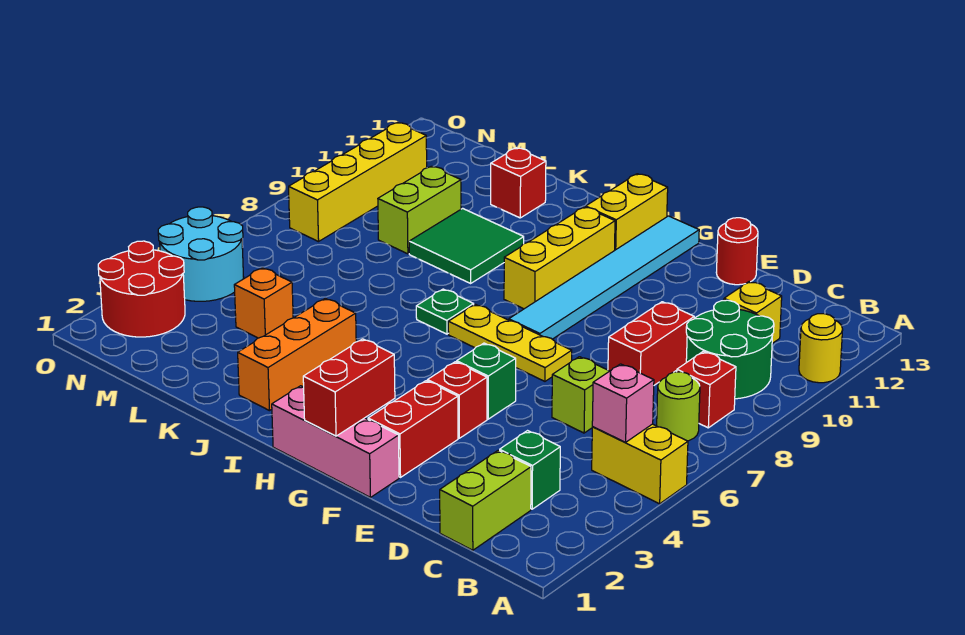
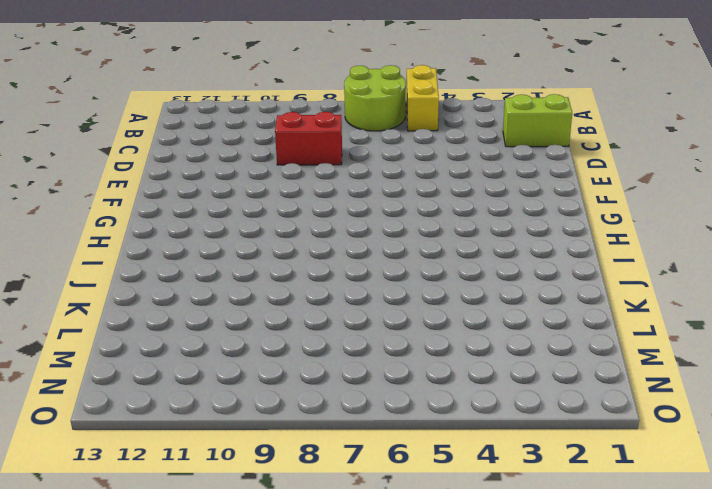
lime round brick A6:B7 level 1 -> lime round brick B7 level 1
none -> yellow round brick A11 level 1
none -> red brick B8 level 1
none -> green round brick B9:C10 level 1
none -> green brick C3 level 1

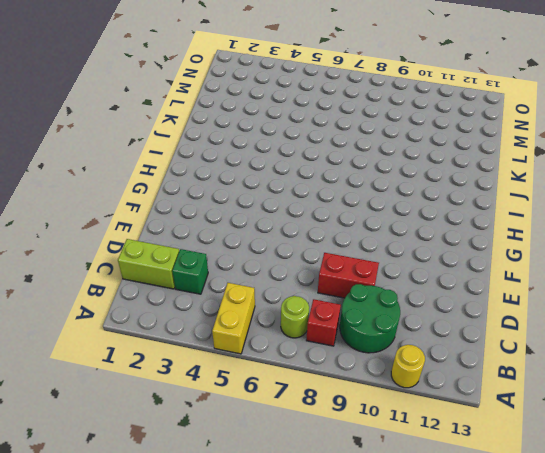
none -> yellow brick C11 level 1
none -> lime brick D6 level 1
none -> red round brick E13 level 1
none -> pink brick F1:H1 level 1

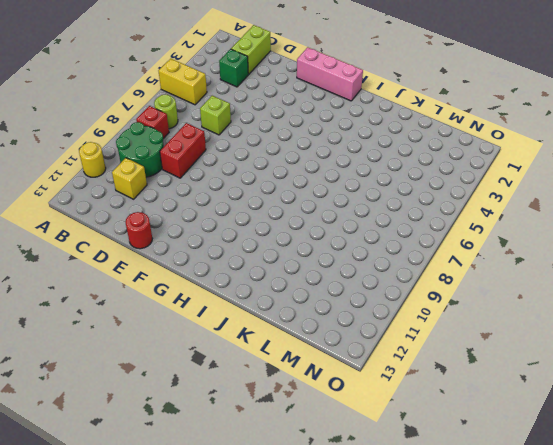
none -> red brick F2:F3 level 1
none -> red brick F4 level 1
none -> green brick F5 level 1
none -> yellow plate F7:H7 level 1

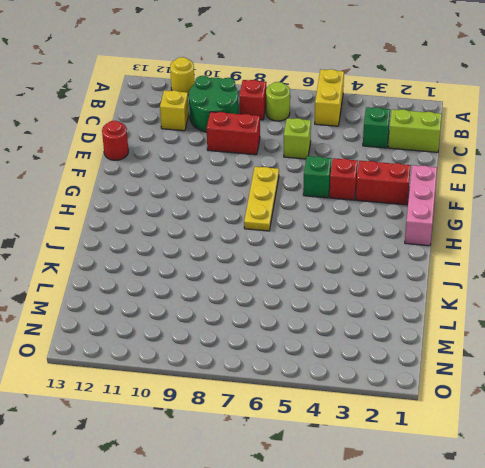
none -> cyan tile G8:G13 level 1
none -> yellow brick H9:H11 level 1
none -> yellow brick H12:H13 level 1
none -> green plate I7 level 1

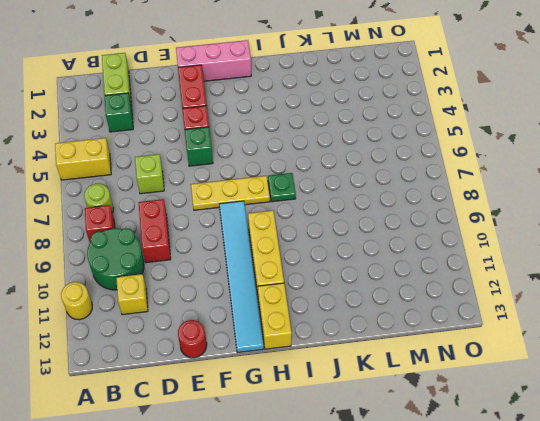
none -> orange brick J2:J4 level 1
none -> green tile J9:K10 level 1
none -> red brick K12 level 1
none -> orange brick L4 level 1

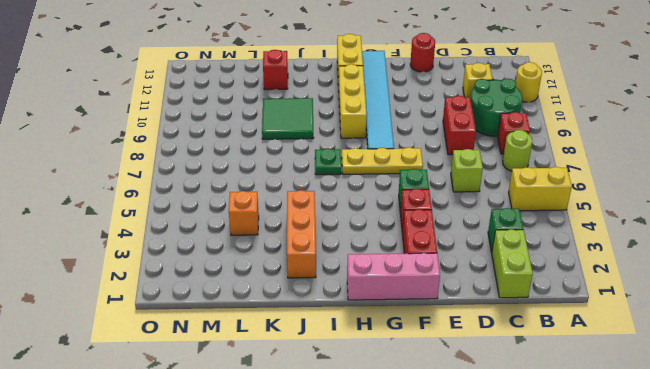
none -> lime brick L9:L10 level 1
none -> red round brick N2:O3 level 1
none -> cyan round brick N4:O5 level 1
none -> yellow brick N8:N11 level 1

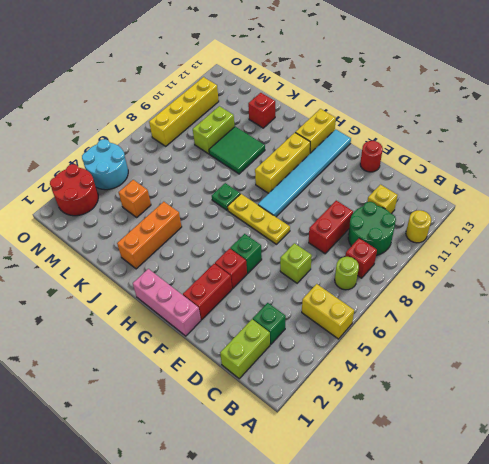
none -> pink brick B5 level 2
none -> red brick G1:G2 level 2

